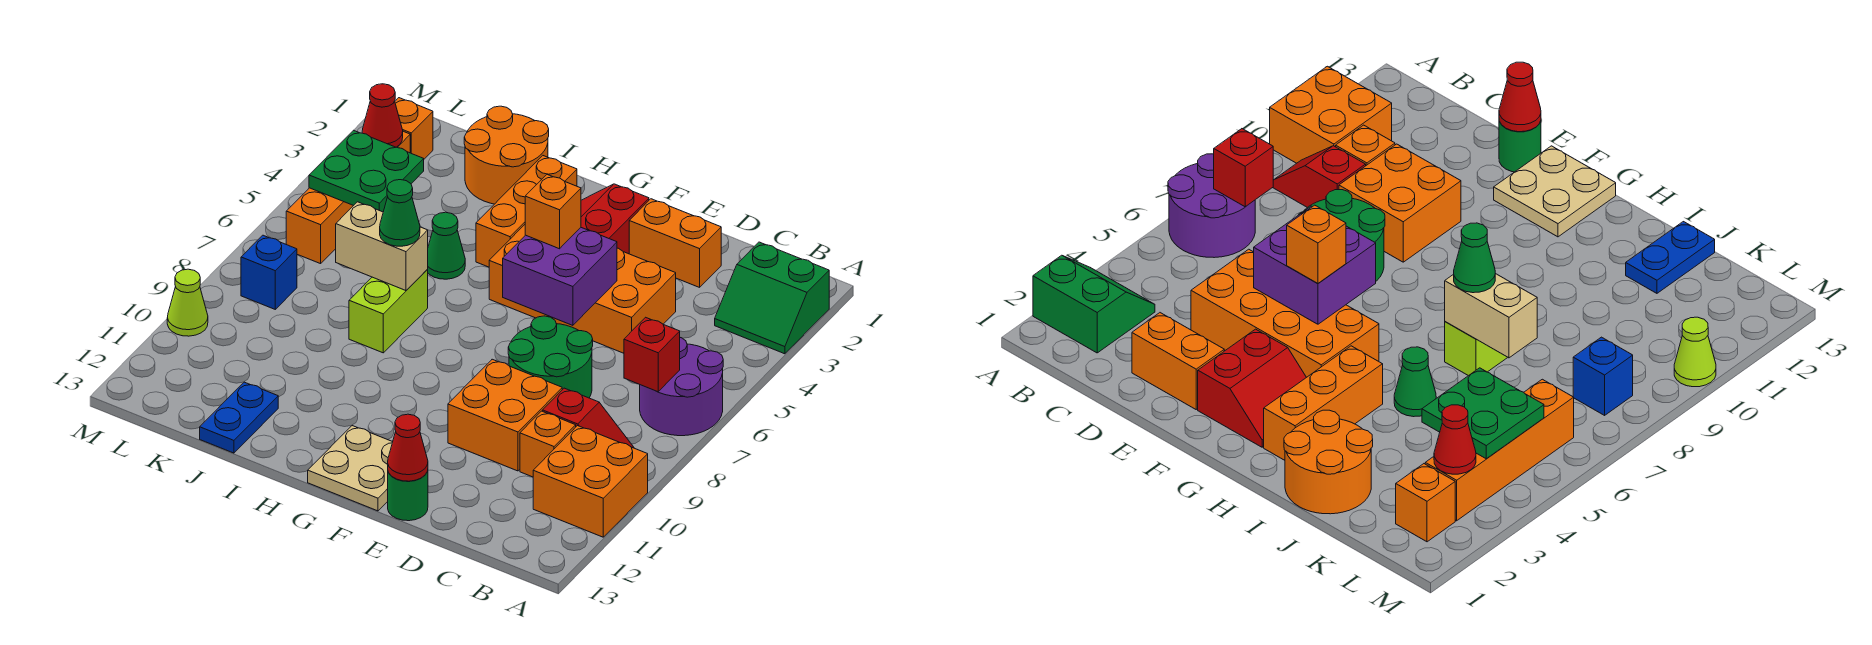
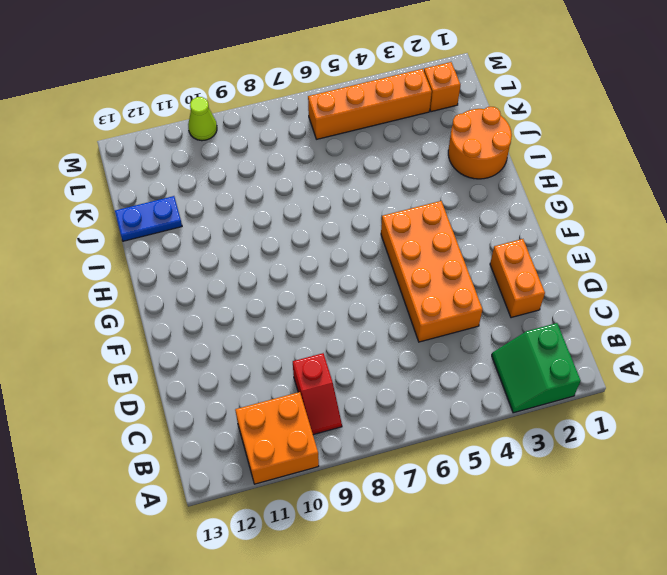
none -> purple round brick A6:B7 level 1
none -> orange brick C10 level 1
none -> green round brick D7:E8 level 1

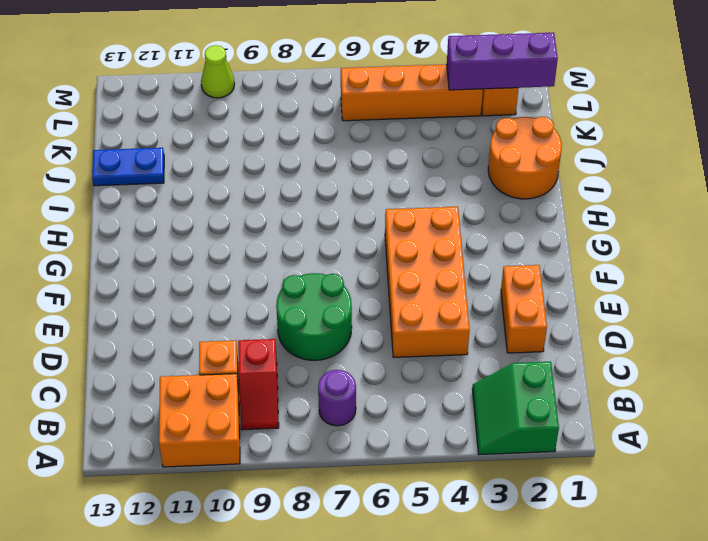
purple round brick B7 level 1 -> purple round brick A6:B7 level 1
purple brick L1:L3 level 2 -> red cone L3 level 2
none -> orange brick D9:E10 level 1
none -> green round brick E13 level 1
none -> red slope F2:G3 level 1 top F

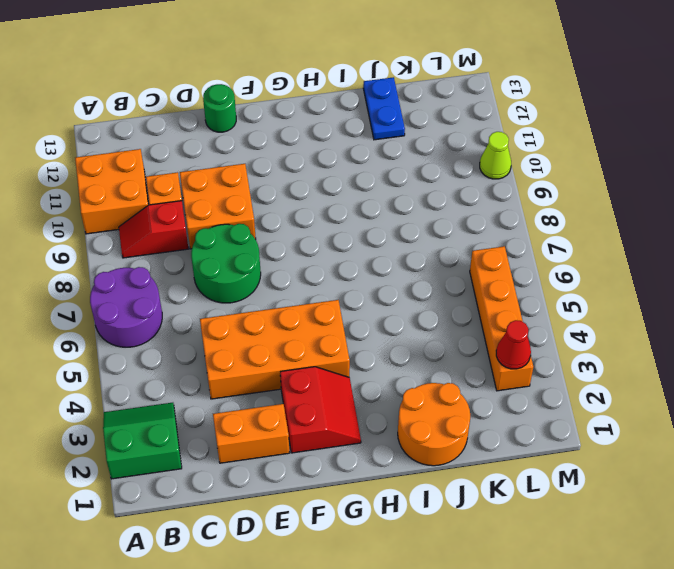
none -> tan plate F12:G13 level 1
none -> orange brick H2:H4 level 1
none -> green cone I5 level 1

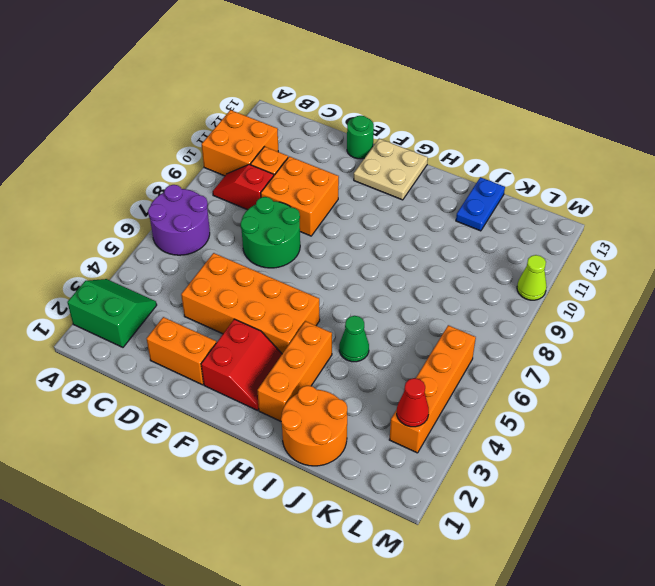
none -> lime brick I7:I8 level 1
none -> orange brick L2 level 1
none -> blue brick L8 level 1

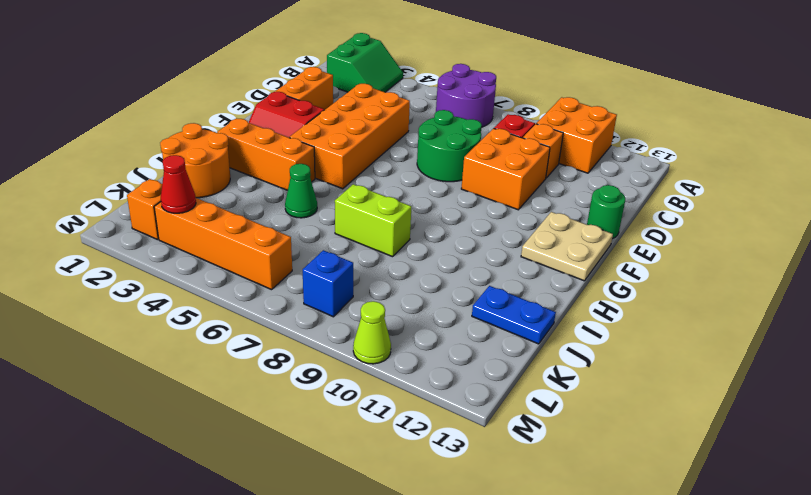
none -> red brick B7 level 2
none -> purple brick E5:F6 level 2
none -> red cone E13 level 2

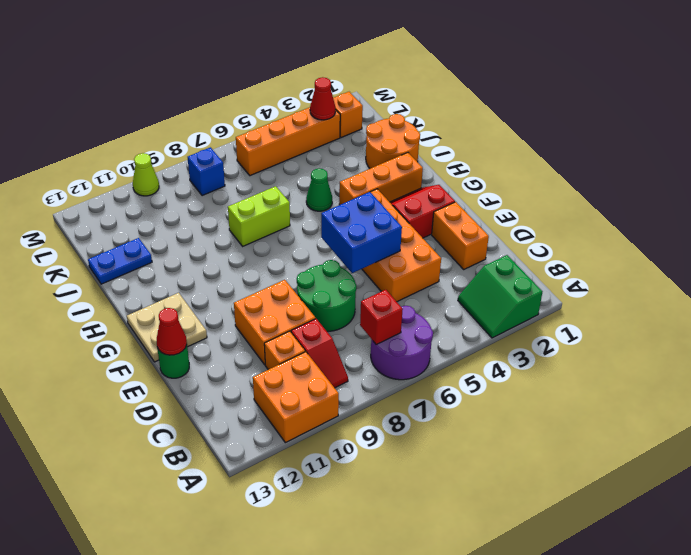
blue brick E5:F6 level 2 -> purple brick E5:F6 level 2
none -> tan brick I7:J7 level 2
none -> green plate K4:L5 level 2
none -> orange brick F5 level 3

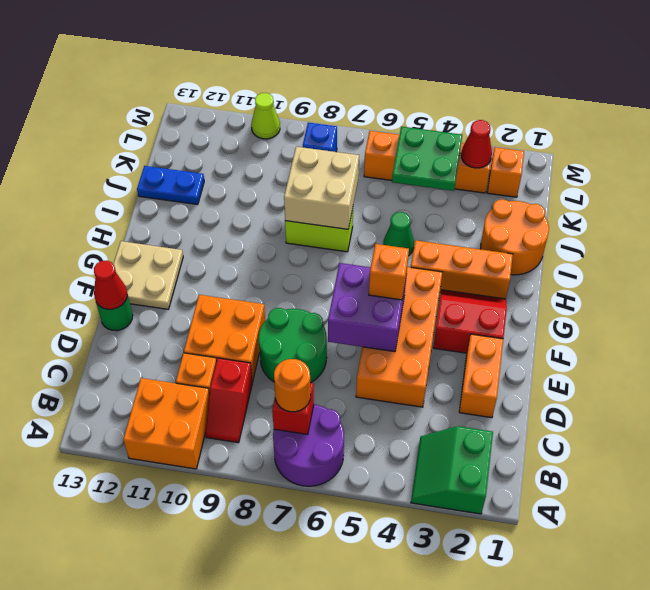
orange round brick B7 level 3 -> none
tan brick I7:J8 level 2 -> tan brick I7:J7 level 2
none -> green cone I7 level 3

